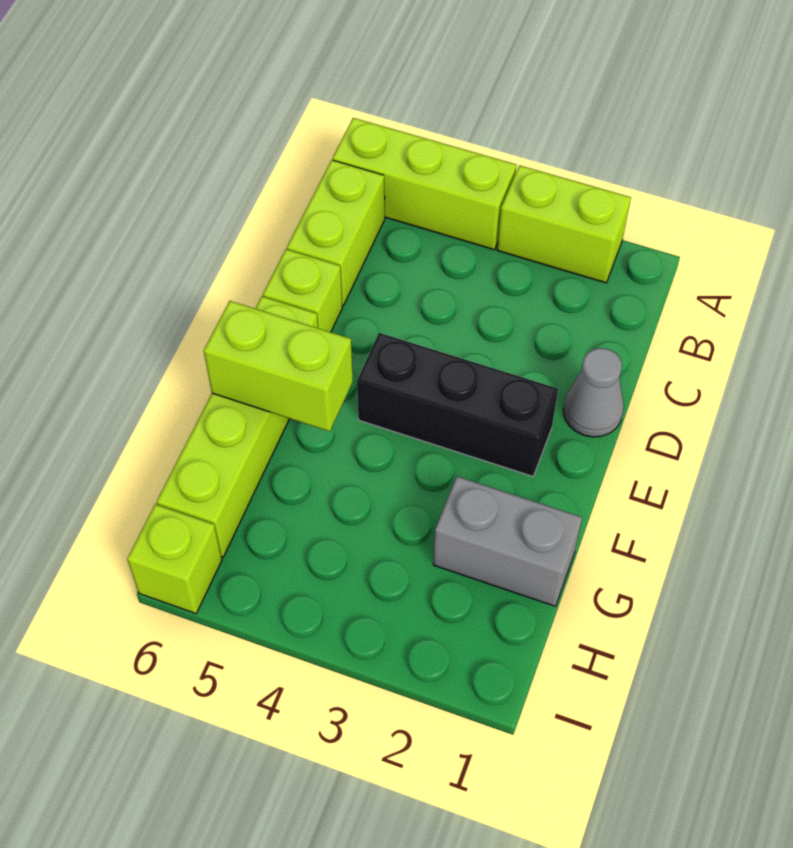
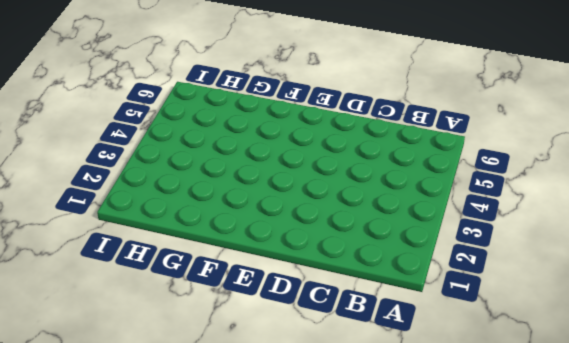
none -> lime brick A2:A3 level 1
none -> lime brick A4:A6 level 1

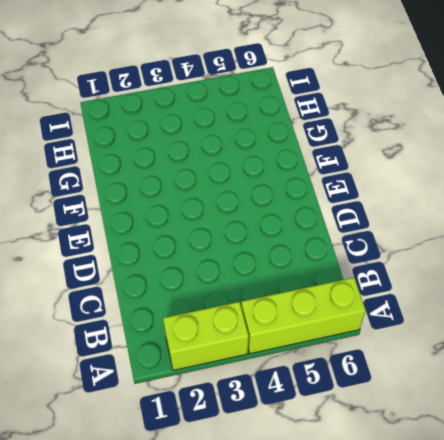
none -> lime brick B6:C6 level 1
none -> grey cone D1 level 1

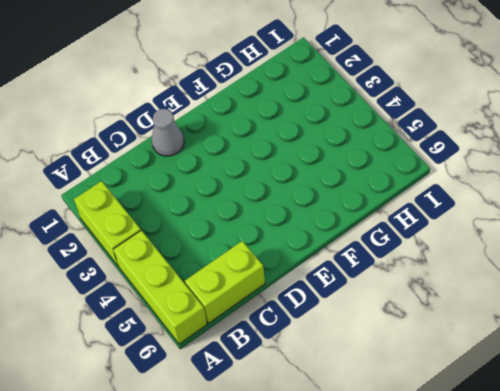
none -> lime brick D6 level 1
none -> black brick E2:E4 level 1

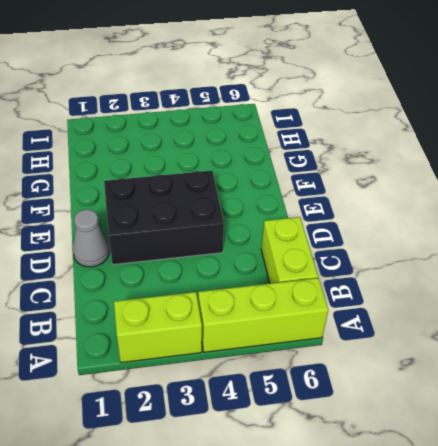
black brick D2:E4 level 1 -> black brick E2:E4 level 1
none -> lime brick D6 level 1
none -> lime brick E6:H6 level 1

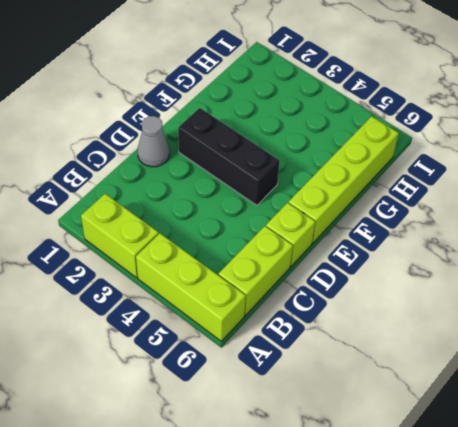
none -> grey brick G1:G2 level 1
none -> lime brick I6 level 1

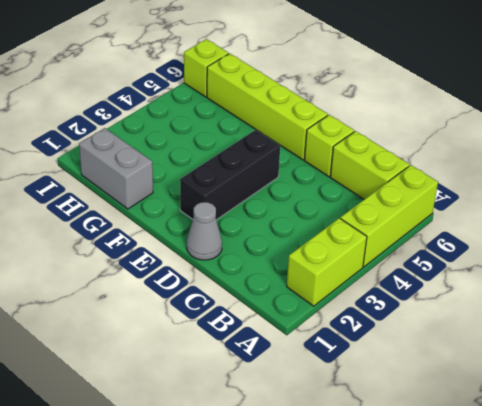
grey brick G1:H1 level 1 -> grey brick G1:G2 level 1
none -> lime brick F5:F6 level 2

